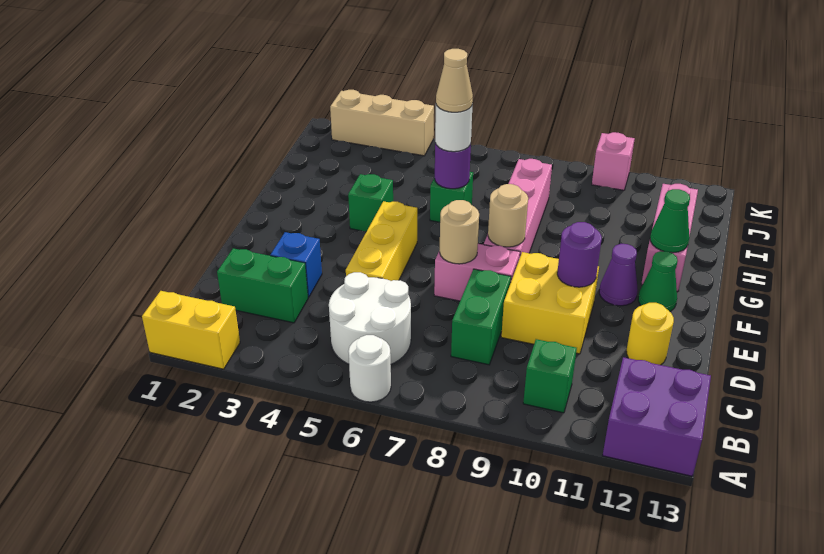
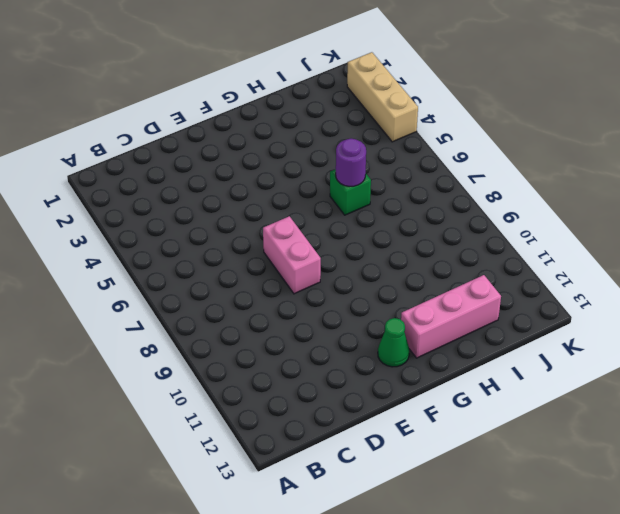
none -> yellow brick A1:A2 level 1
none -> white round brick A6 level 1
none -> purple brick A12:B13 level 1

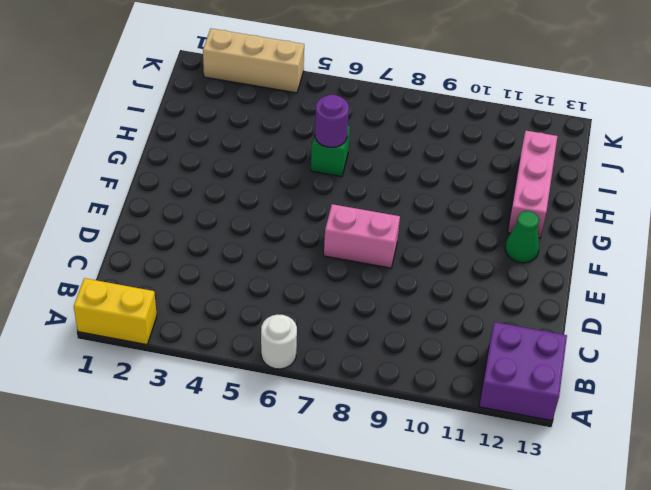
none -> white round brick B5:C6 level 1
none -> green brick B10 level 1
none -> green brick C2:C3 level 1

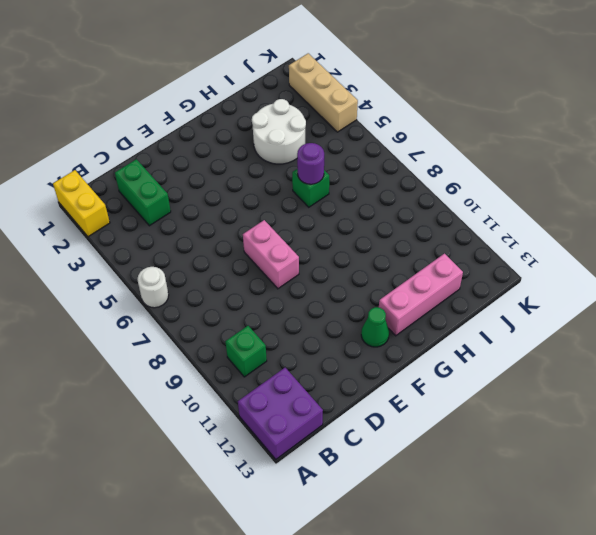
white round brick H3:I4 level 1 -> white round brick B5:C6 level 1
none -> green brick C8:D8 level 1
none -> blue brick D3 level 1
none -> yellow brick D5:F5 level 1

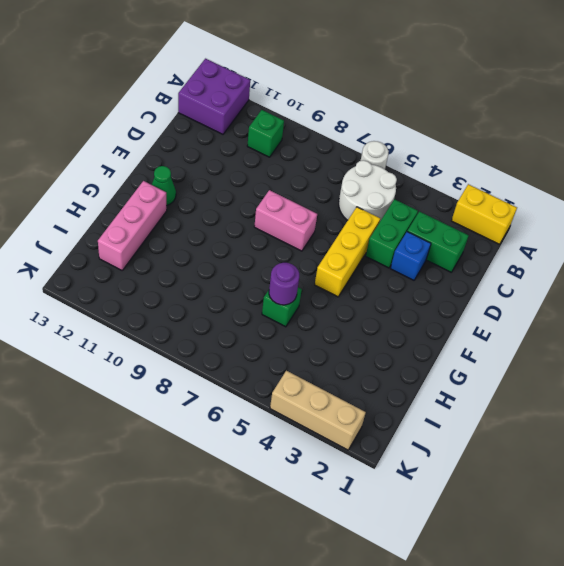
green brick C4:D4 level 1 -> green brick C8:D8 level 1
none -> yellow brick D9:E10 level 1
none -> yellow round brick D12 level 1
none -> pink brick F8:I8 level 1

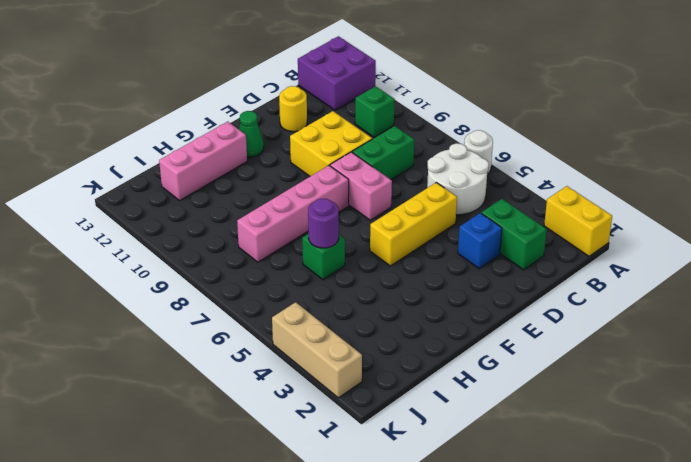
none -> purple cone F11 level 1
none -> green brick G4 level 1
none -> pink brick K10 level 1

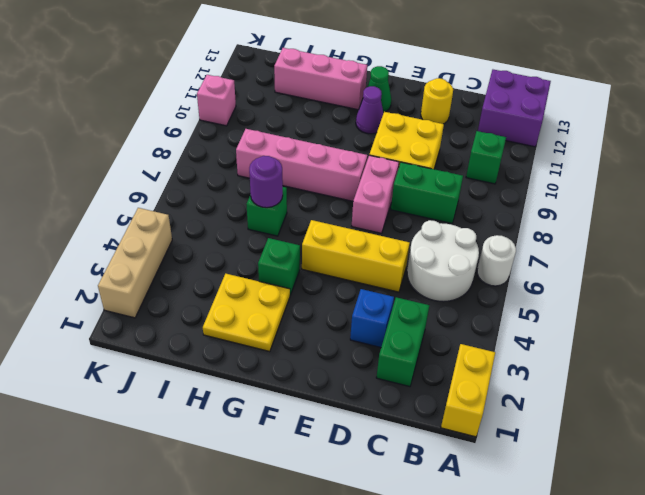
yellow plate G2:H3 level 1 -> none
none -> tan round brick E7 level 2
none -> purple round brick E10 level 2
none -> tan round brick F8 level 2

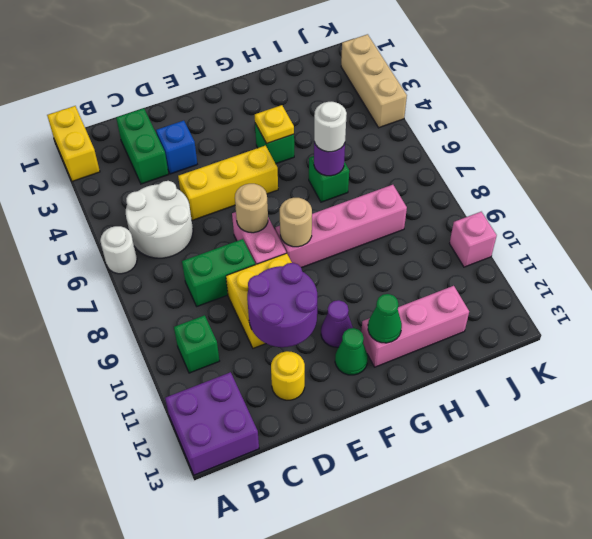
purple round brick D10:E11 level 2 -> purple round brick E10 level 2
yellow plate G4 level 2 -> none
none -> tan cone H6 level 4

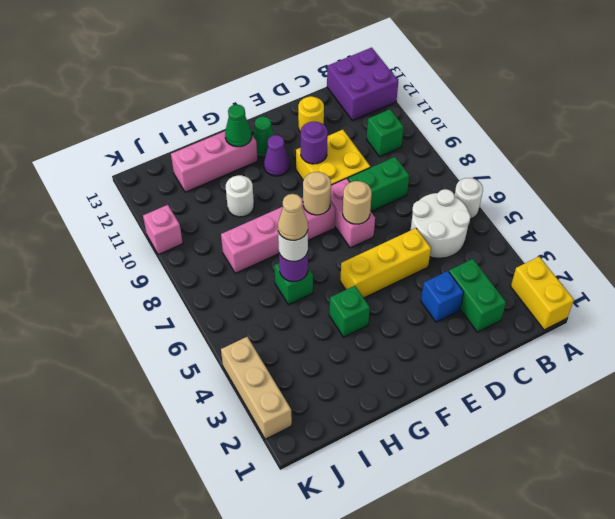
white round brick H10 level 1 -> none

